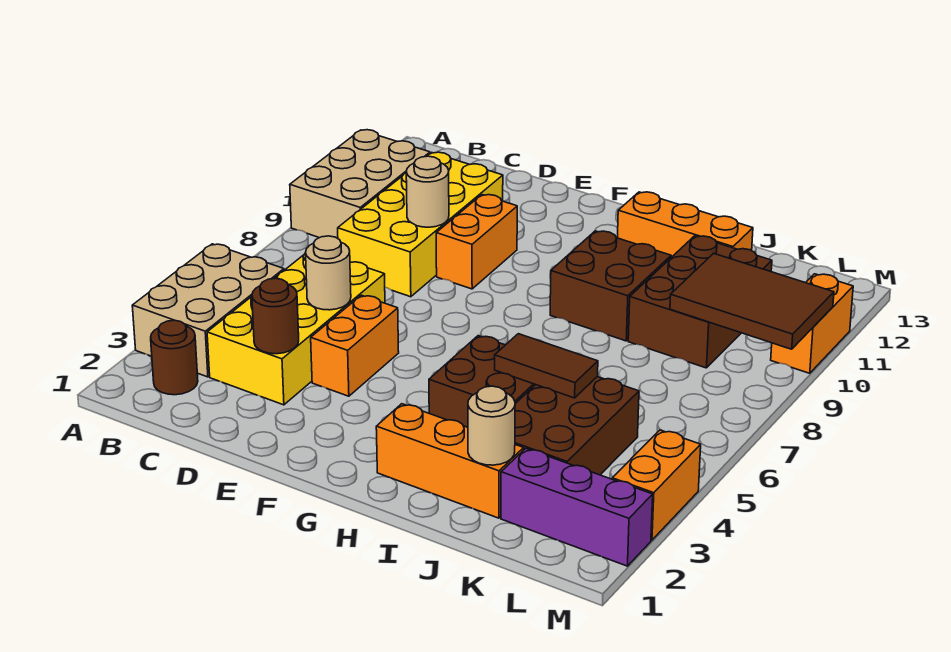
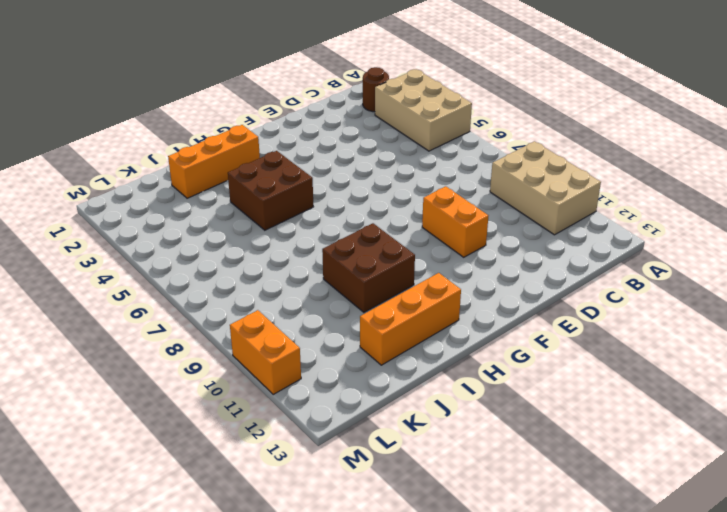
none -> yellow brick C3:D6 level 1
none -> yellow brick C8:D11 level 1
none -> orange brick E4:E5 level 1

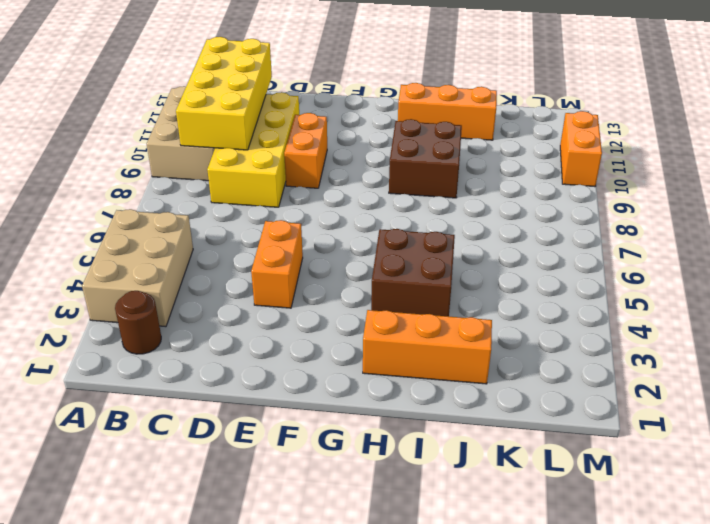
yellow brick B9:C12 level 2 -> yellow brick C3:D6 level 1
none -> brown brick J3:K5 level 1
none -> brown brick J9:K11 level 1
none -> purple brick K2:M2 level 1

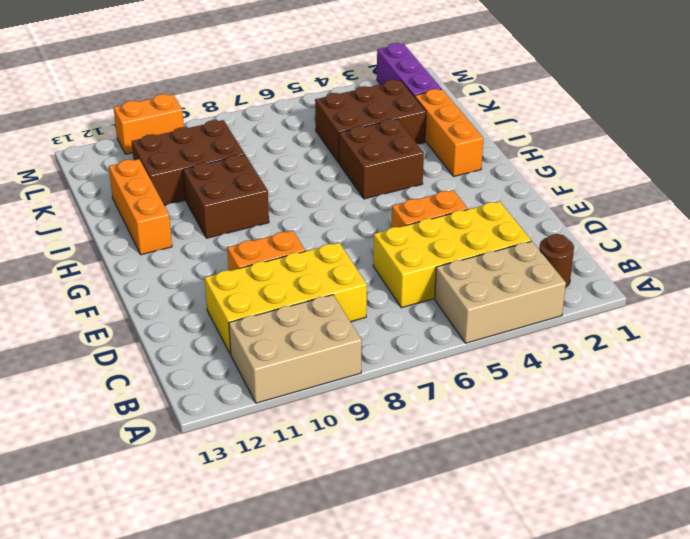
none -> orange brick M3:M4 level 1
none -> brown round brick D3 level 2
none -> tan round brick D5 level 2

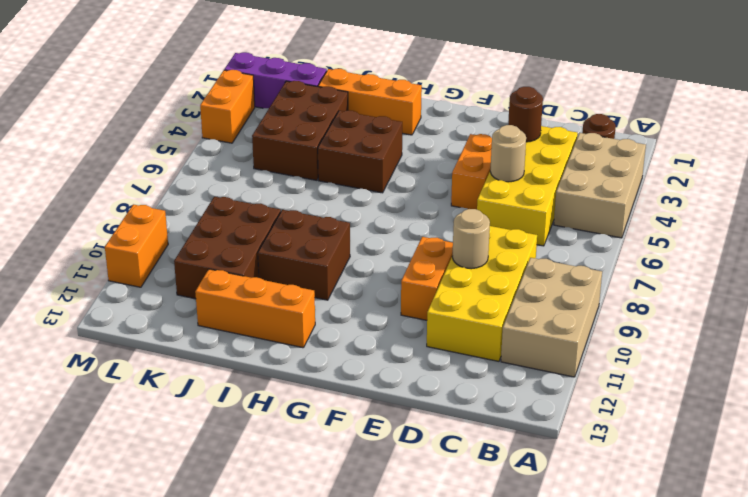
none -> brown tile I5:J5 level 2
none -> tan round brick J2 level 2
none -> brown tile K9:M10 level 2

